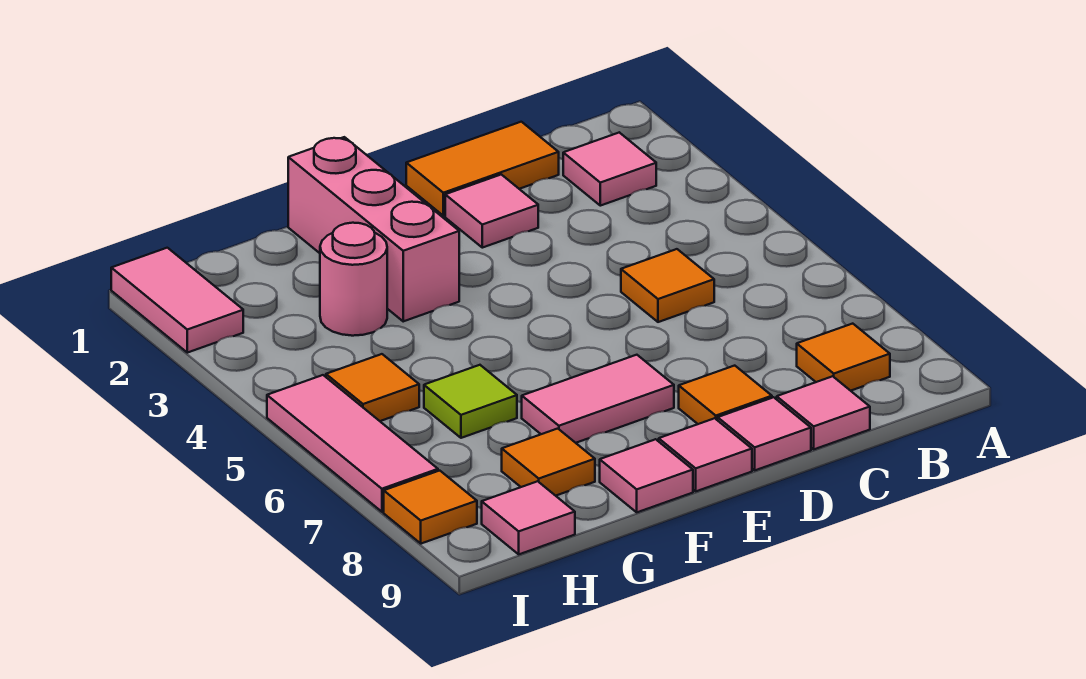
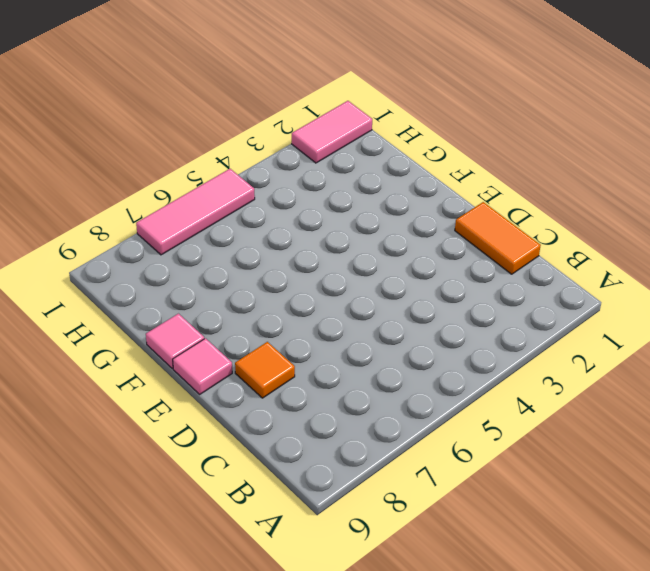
none -> pink tile B2 level 1
none -> orange tile B8 level 1
none -> orange tile C5 level 1

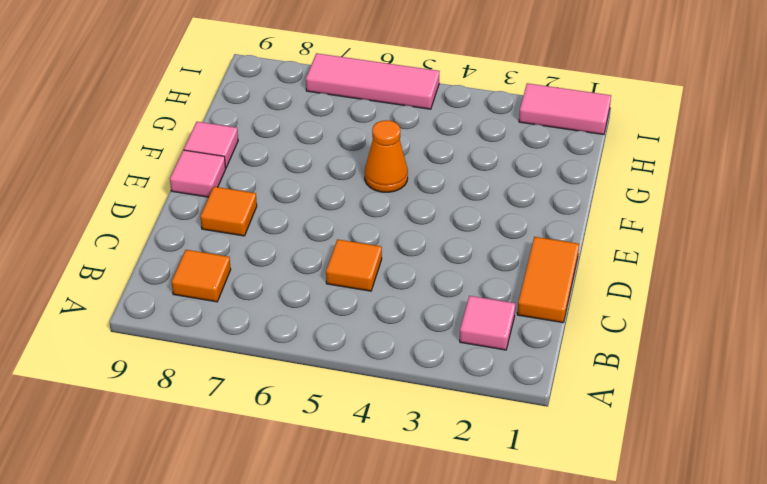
orange cone F5 level 1 -> none
none -> pink tile C9 level 1
none -> pink tile D2 level 1
none -> pink tile D9 level 1

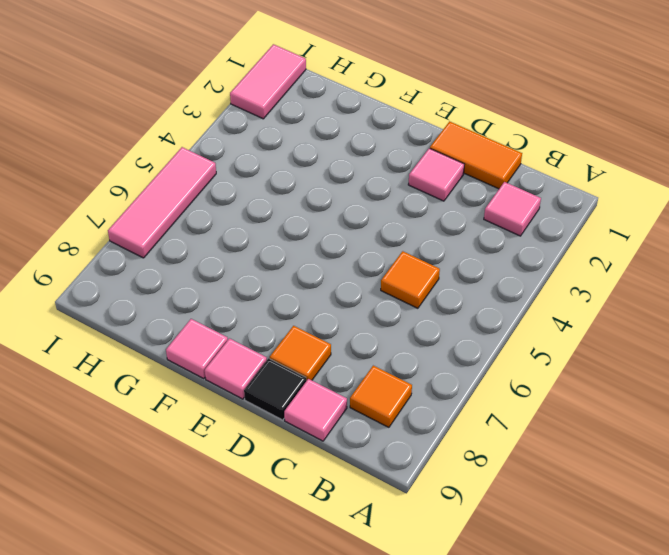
black tile D9 level 1 -> pink tile D9 level 1
none -> pink tile E7:F7 level 1
none -> pink brick F1:F3 level 1
none -> pink round brick G3 level 1

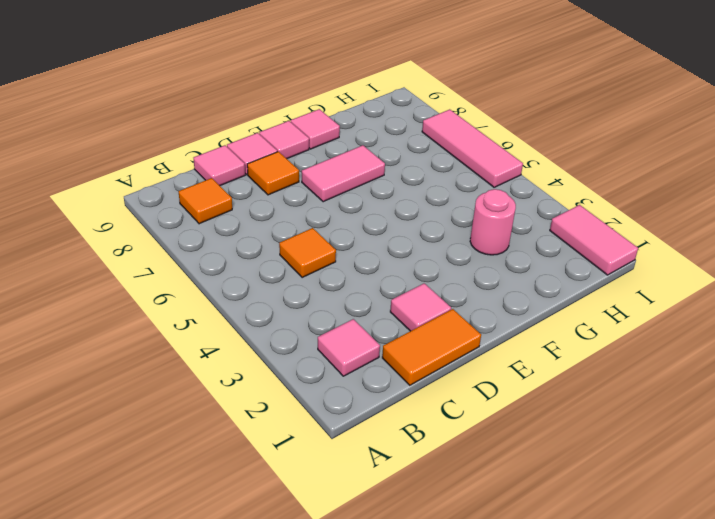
none -> pink brick F1:F3 level 1
none -> lime tile G6 level 1
none -> orange tile G8 level 1

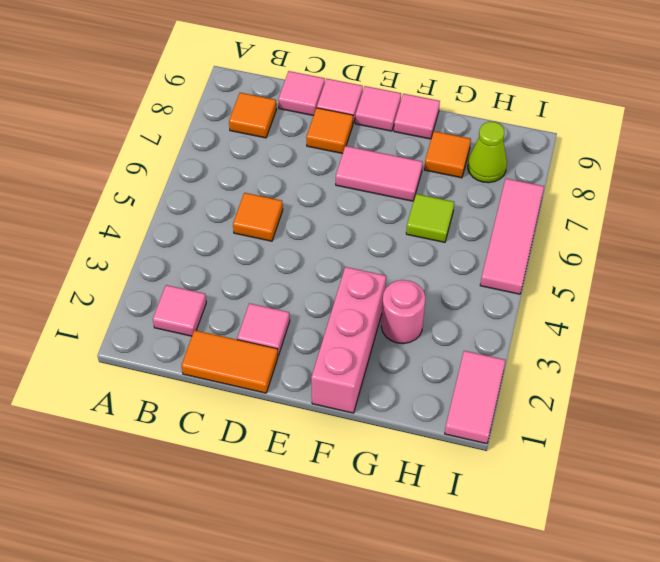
lime cone H8 level 1 -> none
none -> orange tile H5 level 1
none -> pink tile H9 level 1
none -> orange tile I8 level 1

